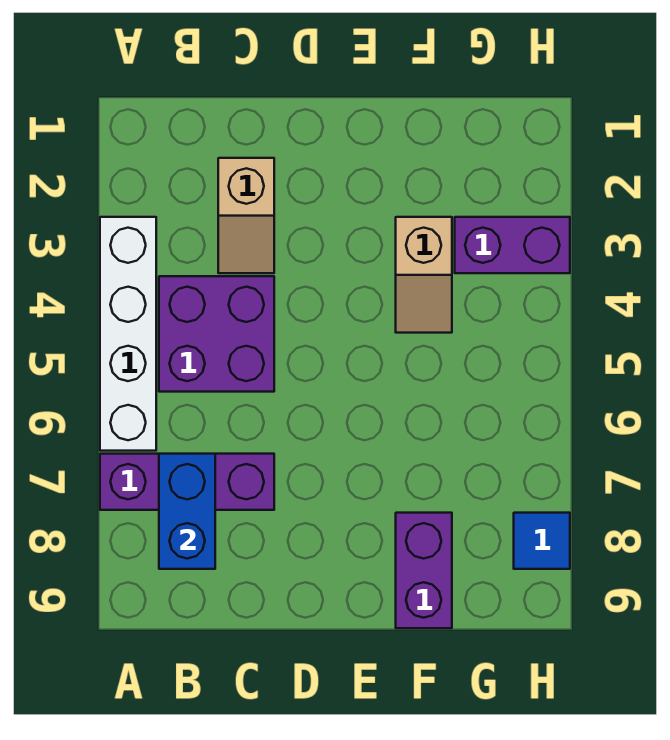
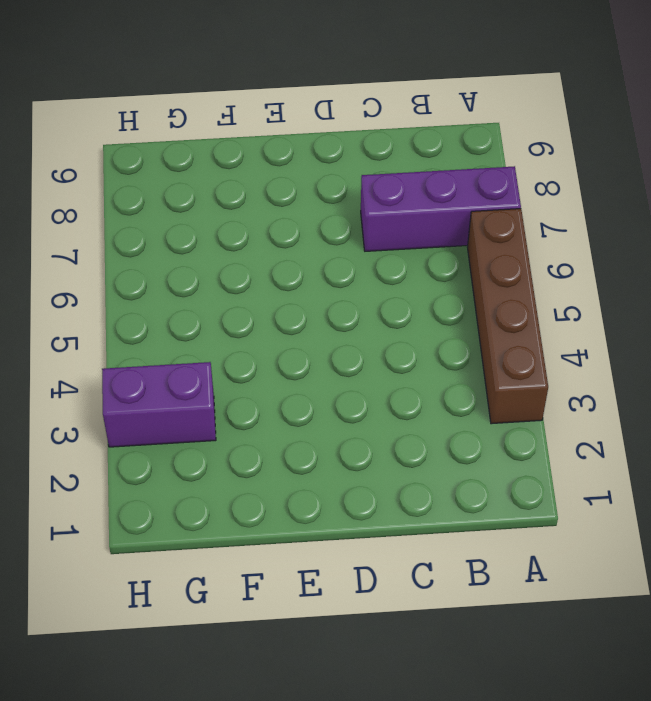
brown brick A3:A6 level 1 -> white brick A3:A6 level 1
none -> purple brick B4:C5 level 1
none -> tan slope C2:C3 level 1 top 2

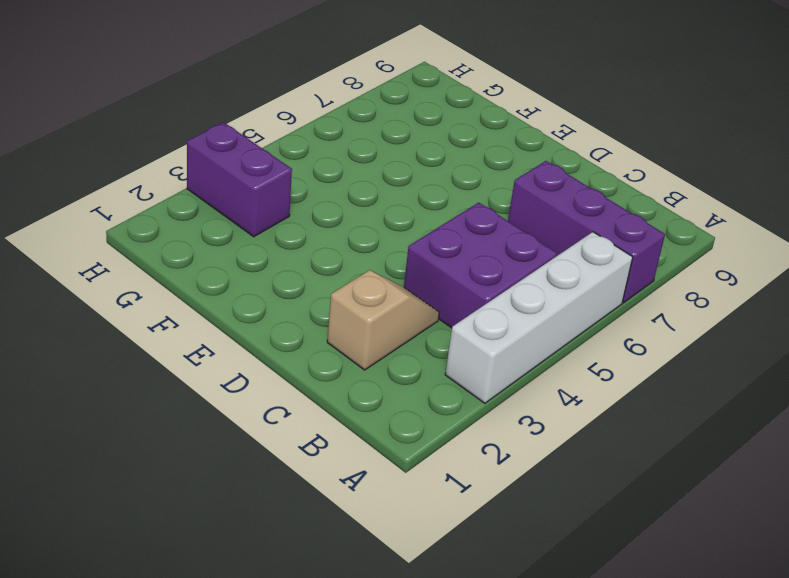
none -> tan slope F3:F4 level 1 top 3
none -> purple brick F8:F9 level 1

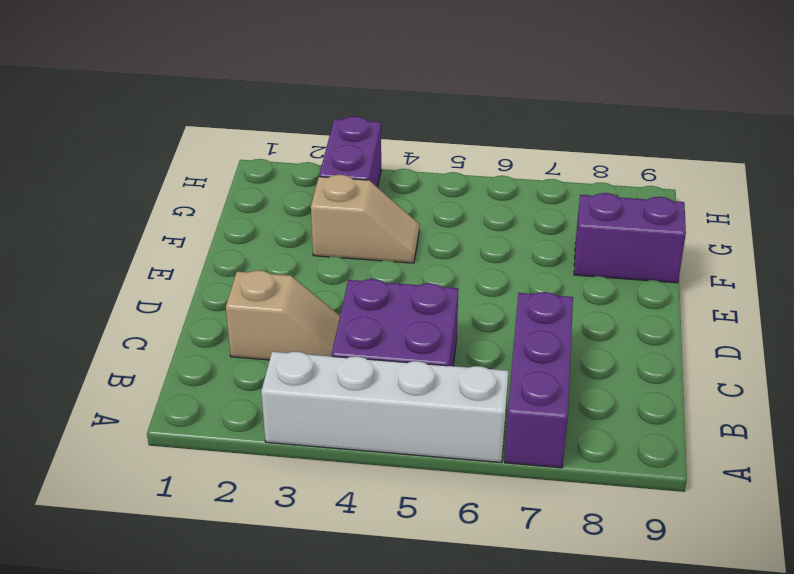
none -> blue tile H8 level 1
none -> blue brick B7:B8 level 2

